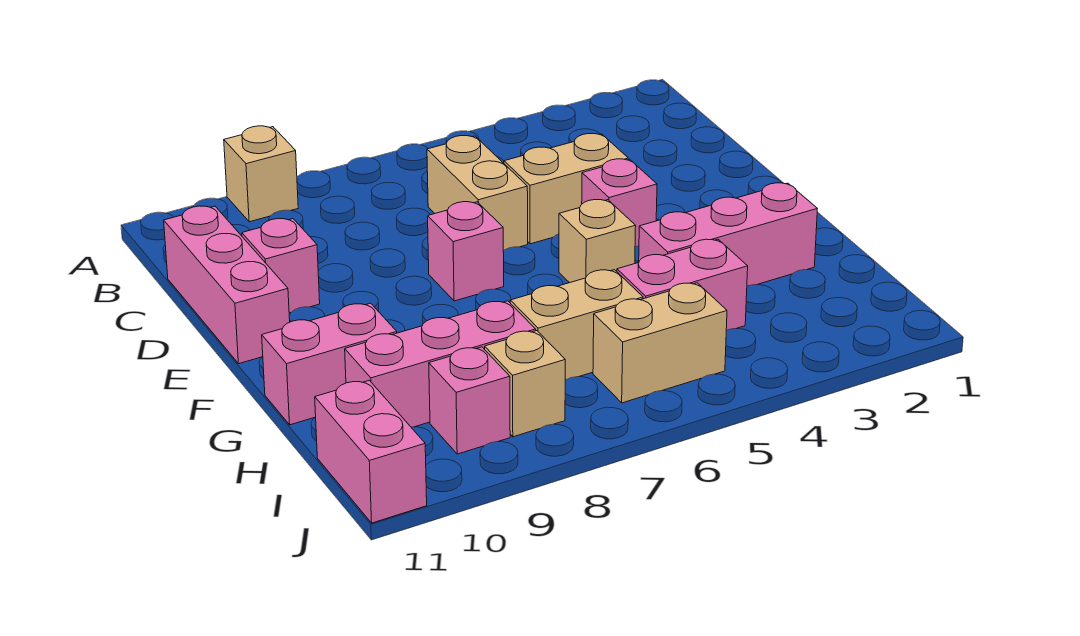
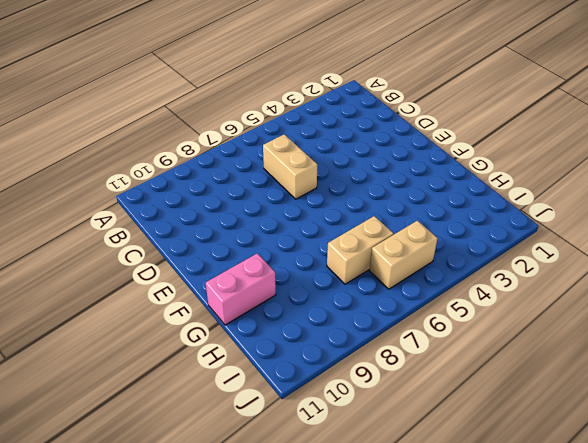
none -> tan brick A9 level 1
none -> pink brick C11:E11 level 1
none -> tan brick D4:D5 level 1

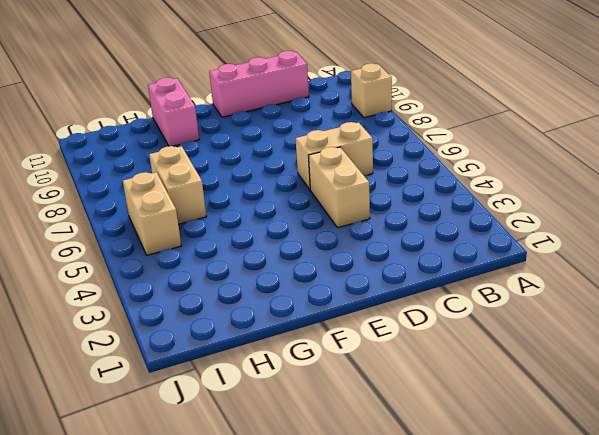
none -> pink brick D10 level 1
none -> pink brick E4 level 1
none -> pink brick E7 level 1

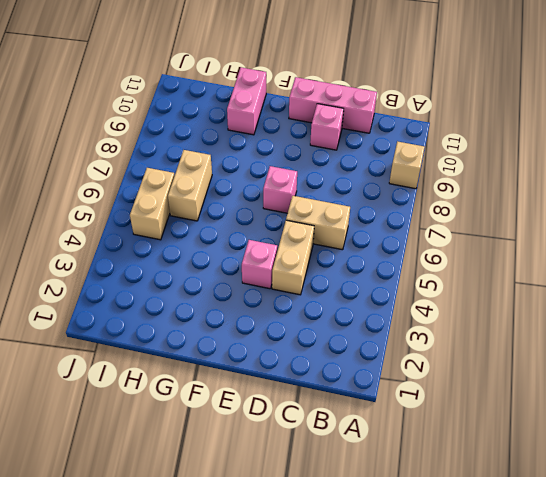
none -> tan brick F5 level 1
none -> pink brick G2:G4 level 1
none -> pink brick H4:H5 level 1

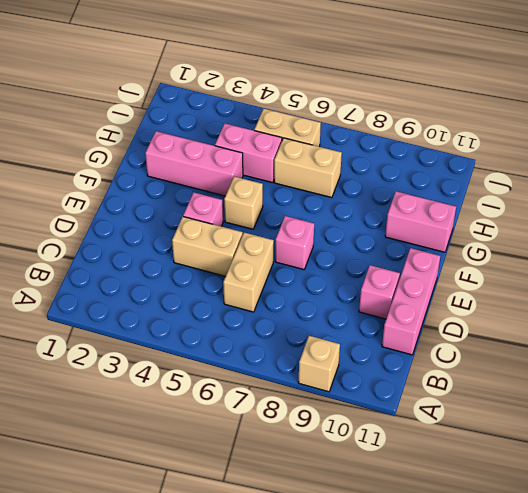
none -> pink brick H8:H10 level 1
none -> tan brick I8 level 1
none -> pink brick I9 level 1

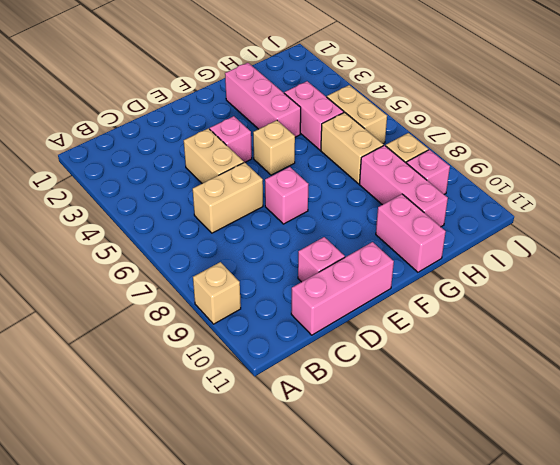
none -> pink brick I11:J11 level 1

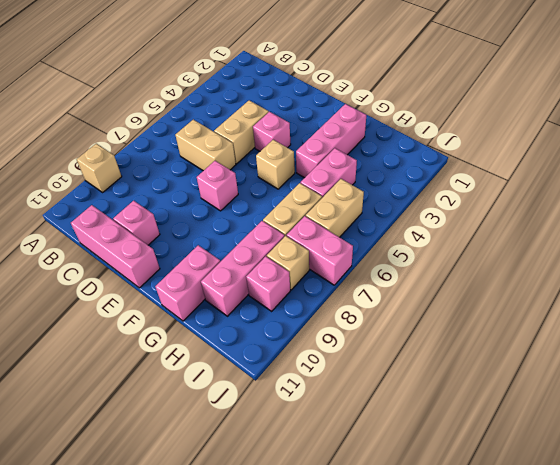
pink brick I7:J7 level 1 -> pink brick I11:J11 level 1

